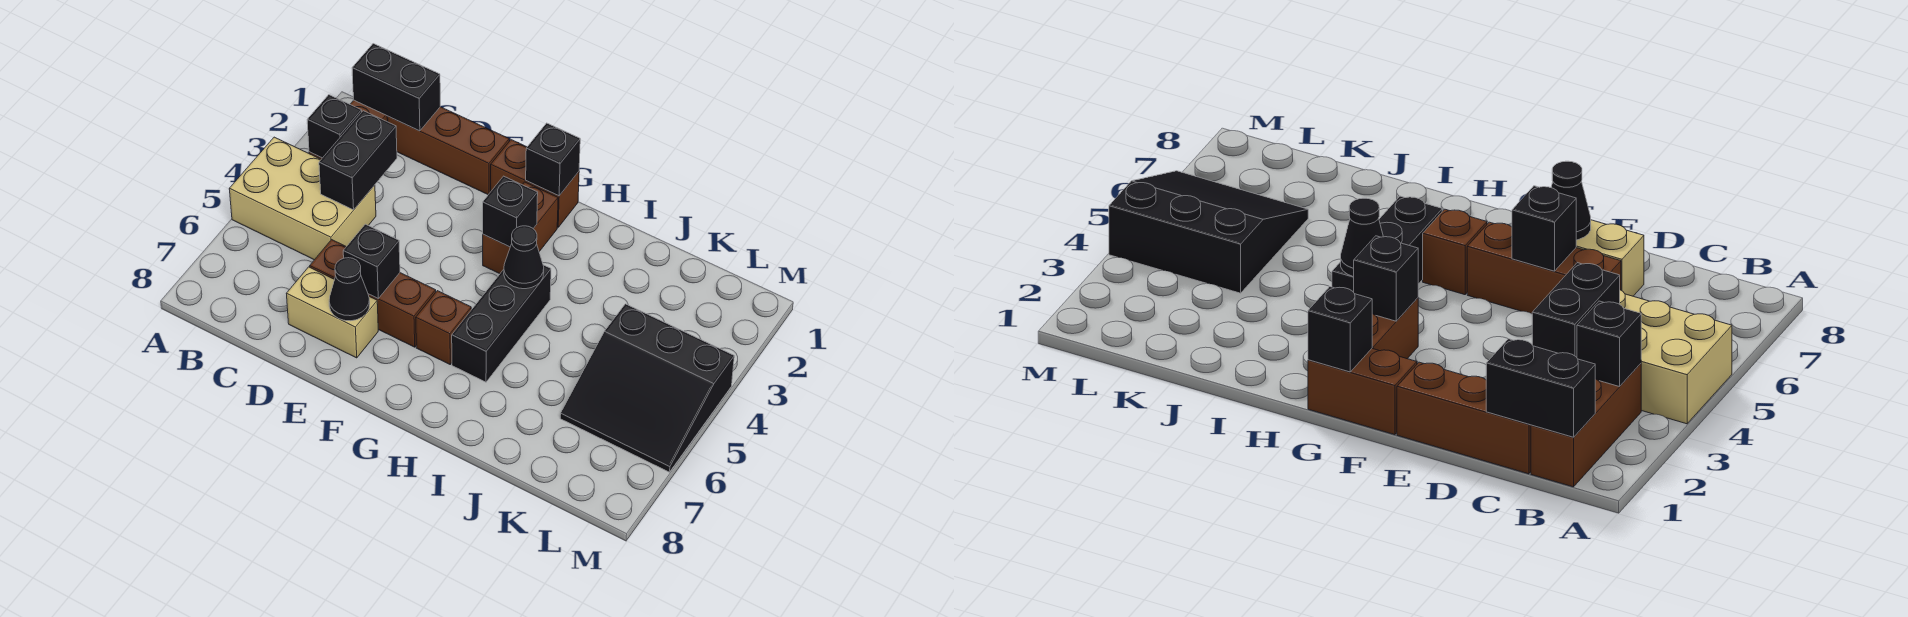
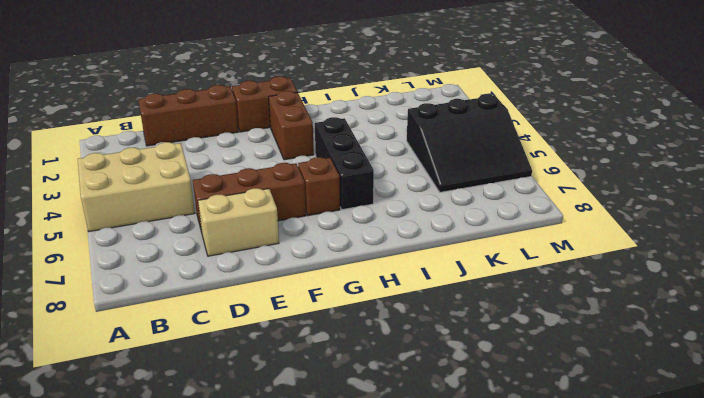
none -> brown brick B1:B3 level 1
none -> black brick B1:C1 level 2
none -> black brick B3 level 2

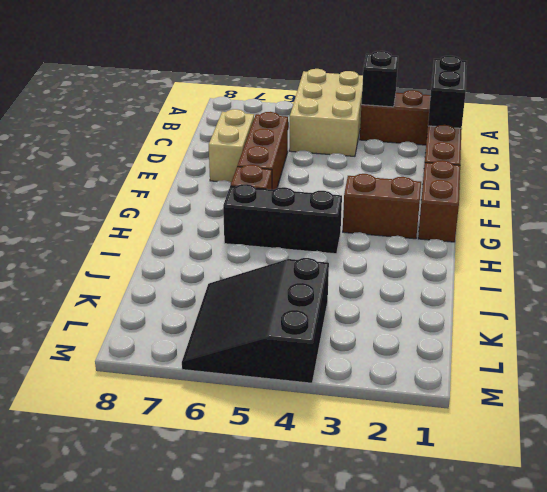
none -> black brick C3:C4 level 2
none -> black brick E6 level 2
none -> black cone E7 level 2

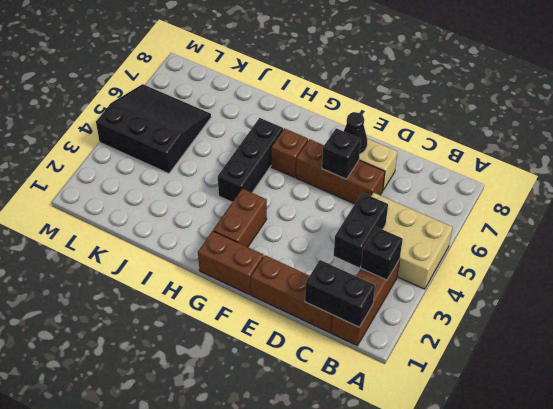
none -> black brick G1 level 2
none -> black brick G3 level 2
none -> black cone H4 level 2

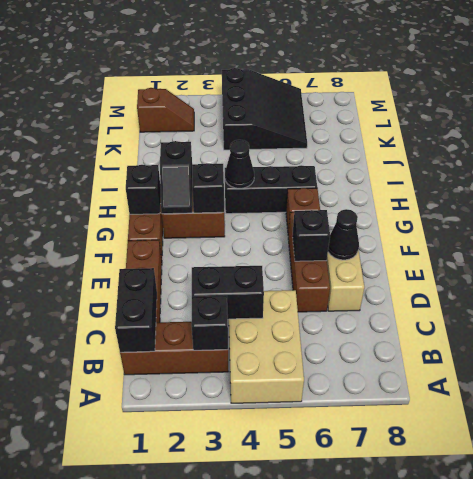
black slope G2:H2 level 2 top H -> none
brown slope L1:L2 level 1 top 1 -> none

